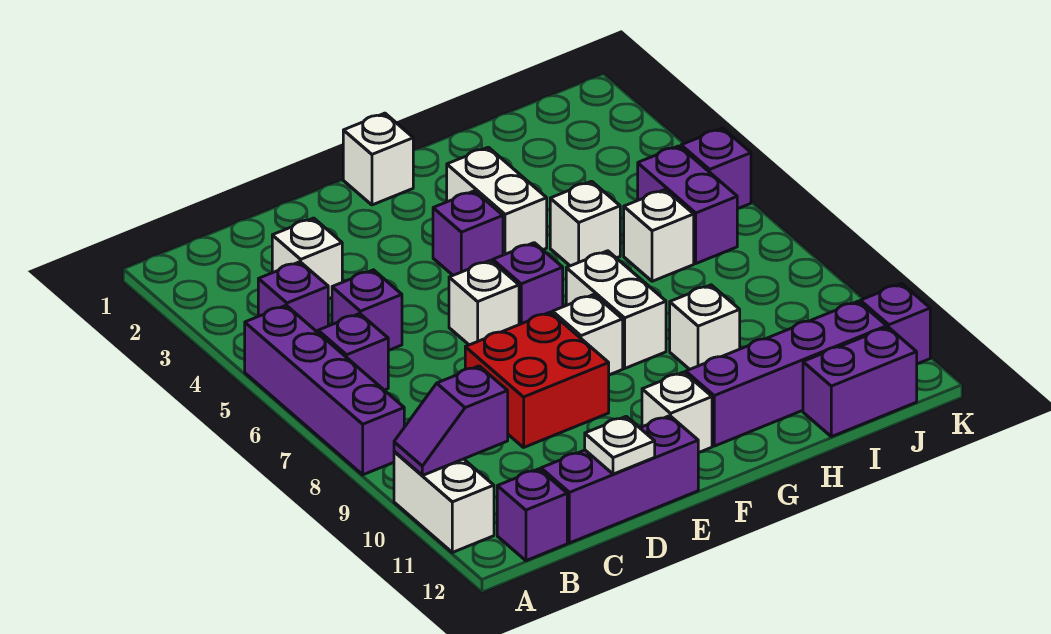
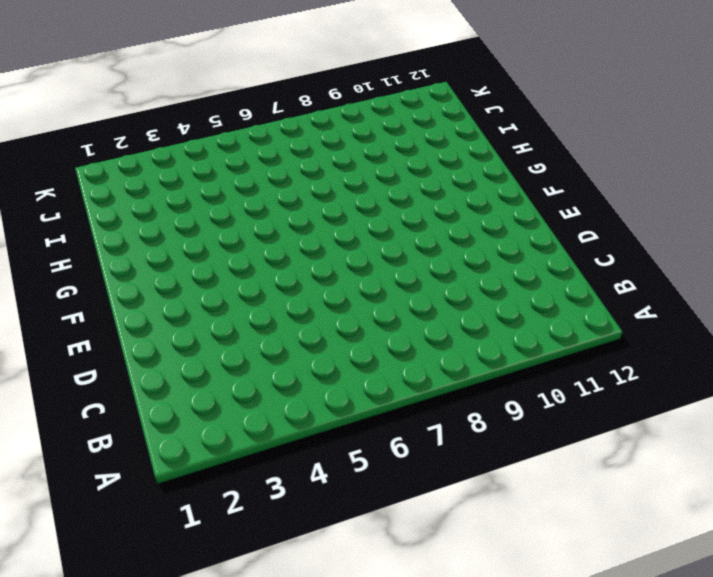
none -> purple brick A5:A8 level 1
none -> white brick A10:A11 level 1
none -> purple brick B4 level 1

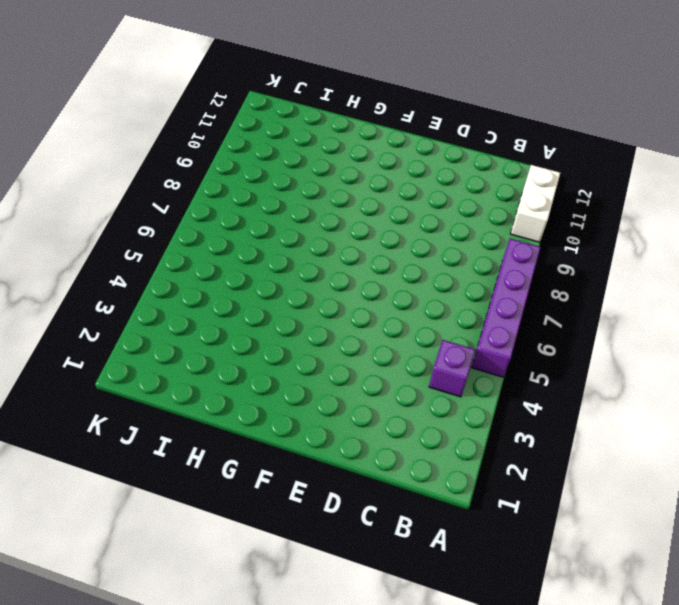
none -> purple brick B6 level 1
none -> purple brick B12 level 1
none -> white brick C3 level 1

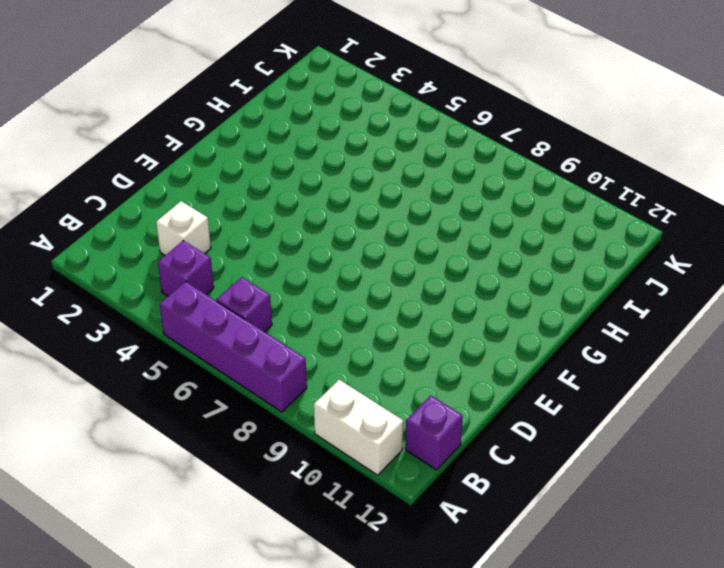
none -> purple brick C5 level 1
none -> purple brick C12:E12 level 1
none -> red brick D8:E9 level 1

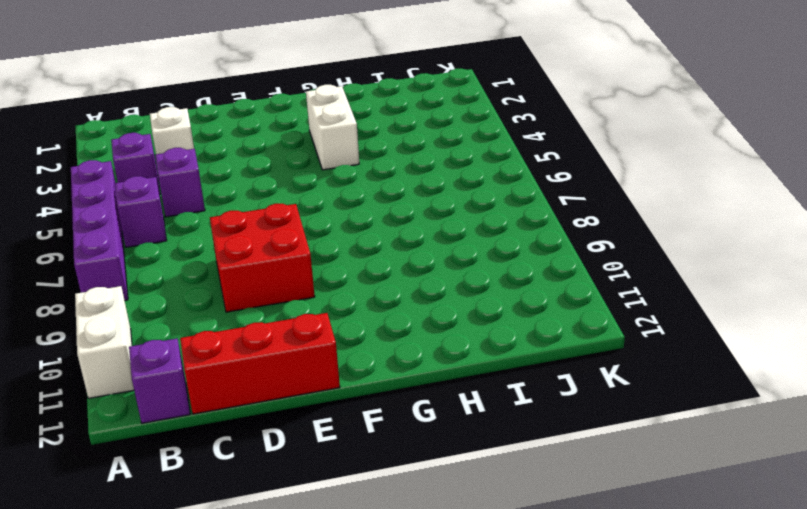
red brick C12:E12 level 1 -> purple brick C12:E12 level 1
none -> white brick E6 level 1
none -> white brick F1 level 1
none -> purple brick F4 level 1

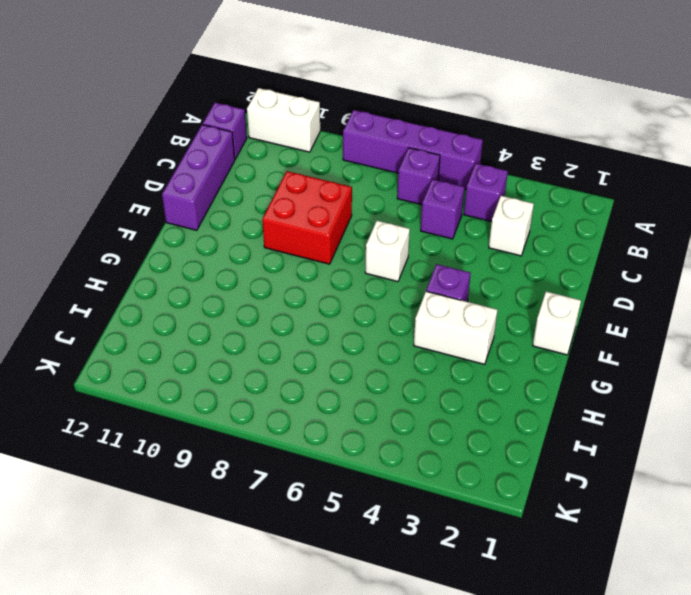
none -> purple brick F6 level 1
none -> white brick F8 level 1
none -> white brick F11 level 1

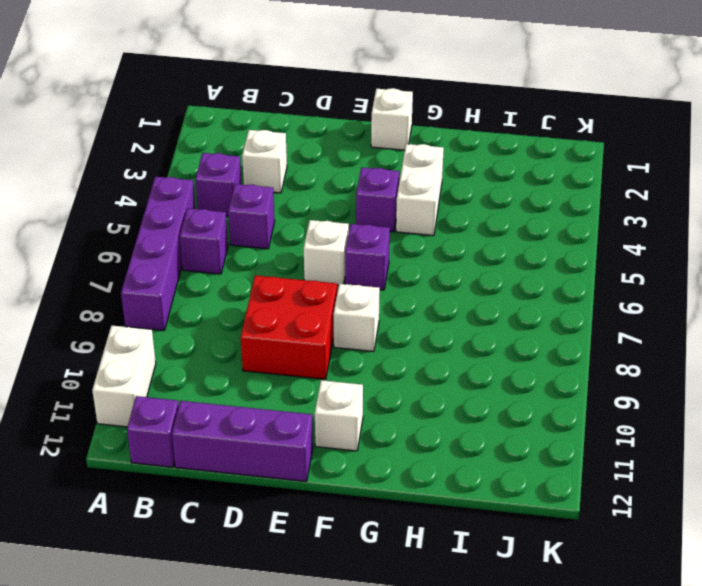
none -> white brick G7:G8 level 1
none -> purple brick G11:J11 level 1
none -> white brick H5 level 1

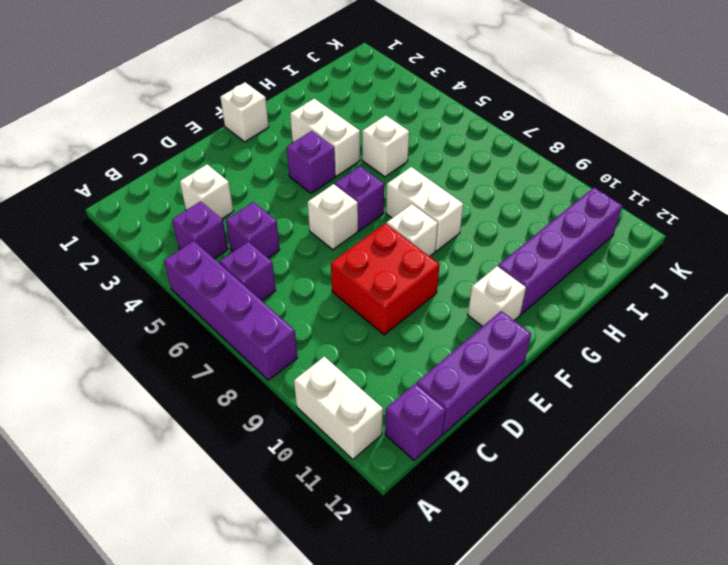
none -> white brick H9 level 1
none -> white brick I6 level 1
none -> purple brick I12:J12 level 1

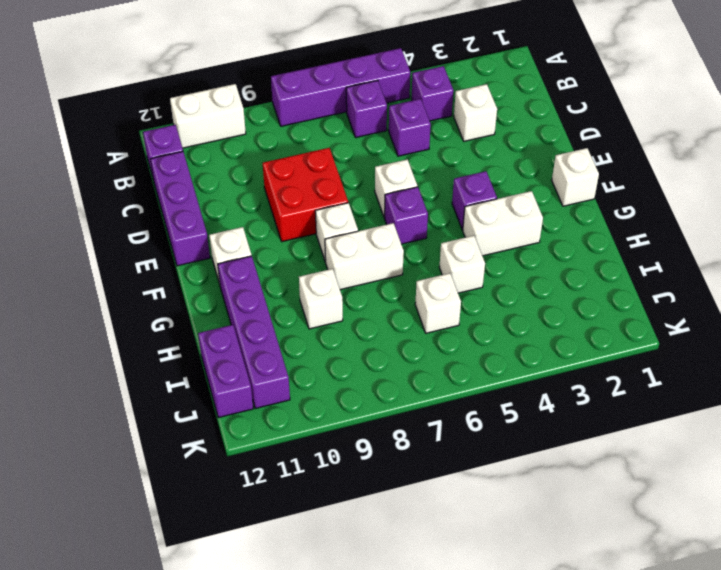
none -> purple brick J5:J6 level 1
none -> purple brick K5 level 1
none -> purple brick K11 level 1

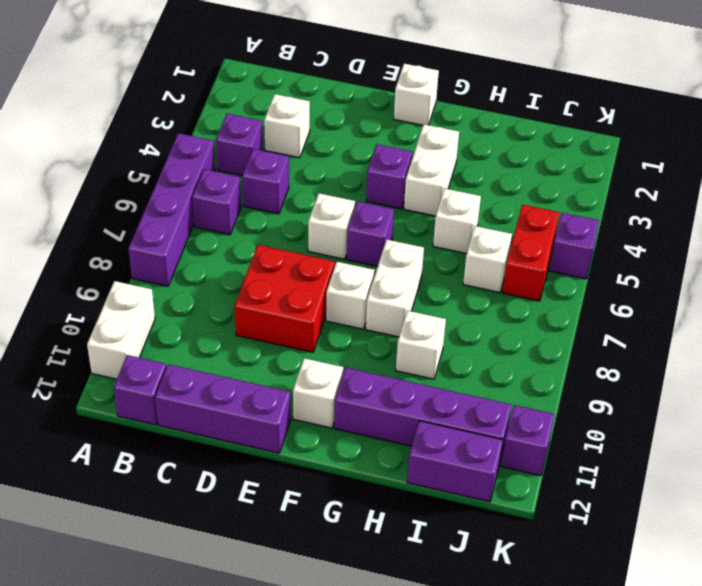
red brick J5:J6 level 1 -> purple brick J5:J6 level 1
none -> purple slope A10:B10 level 2 top B
none -> white plate D12 level 2

